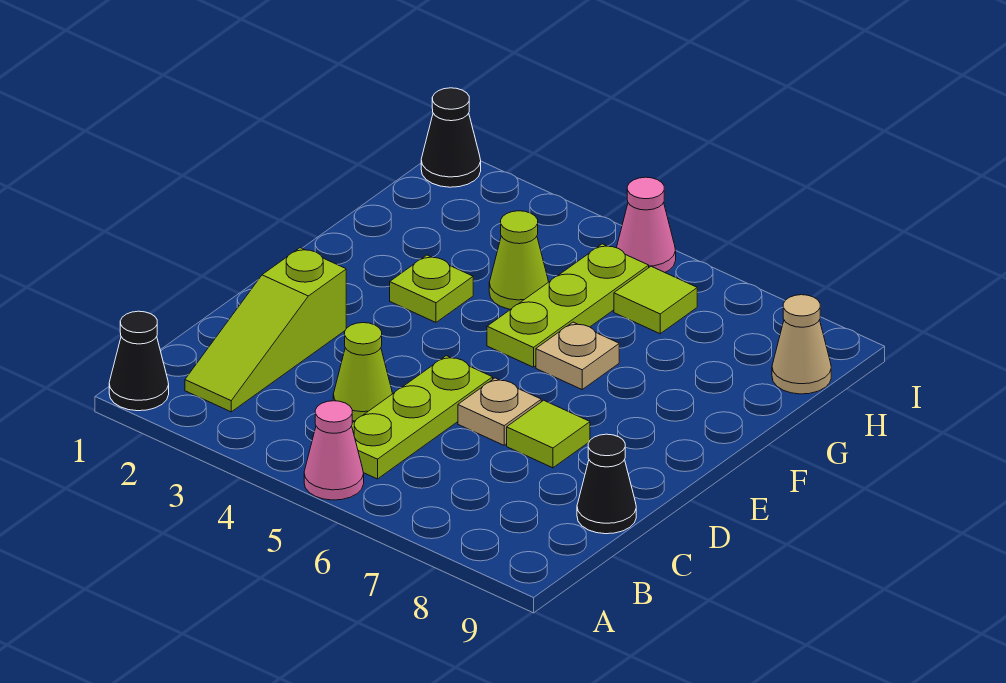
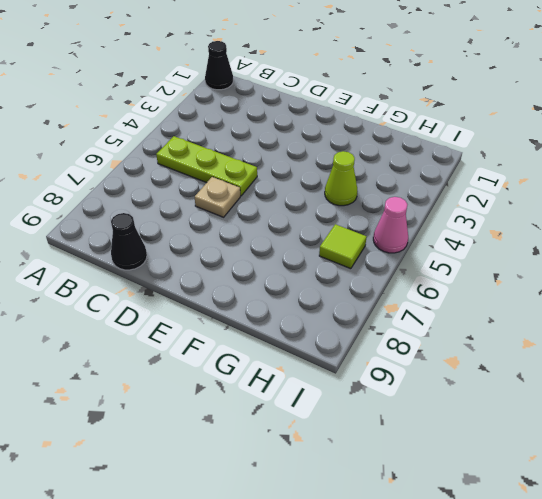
none -> pink cone A5 level 1
none -> lime slope B2:D2 level 1 top D
none -> lime cone C4 level 1

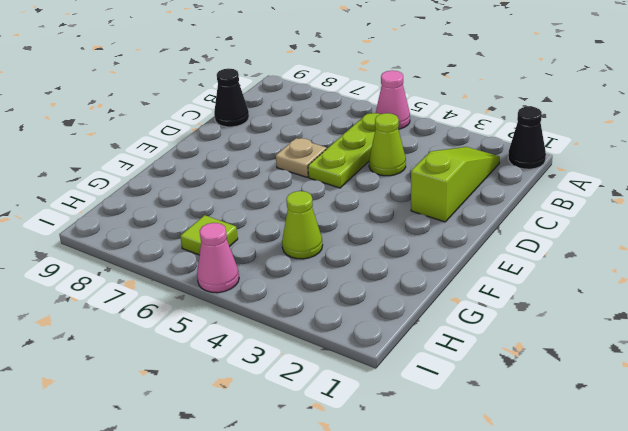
none -> lime tile D7 level 1
none -> lime plate F3 level 1
none -> lime plate F5:H5 level 1

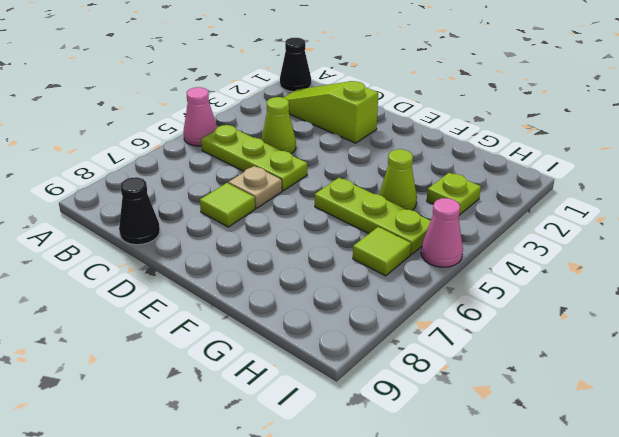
lime plate H3 level 1 -> lime plate F3 level 1
none -> tan plate F6 level 1
none -> tan cone H9 level 1
none -> black cone I1 level 1

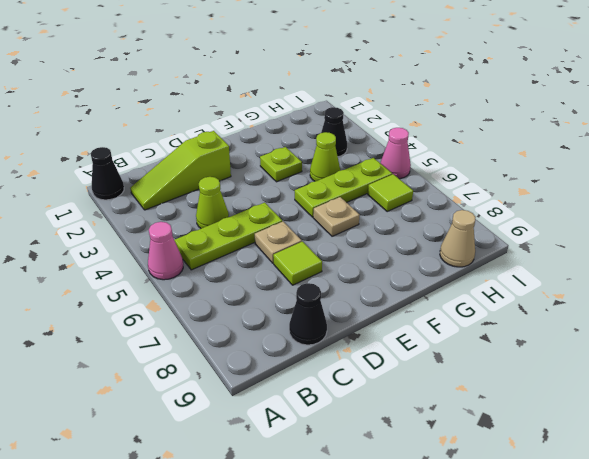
black cone H3 level 1 -> black cone I1 level 1

